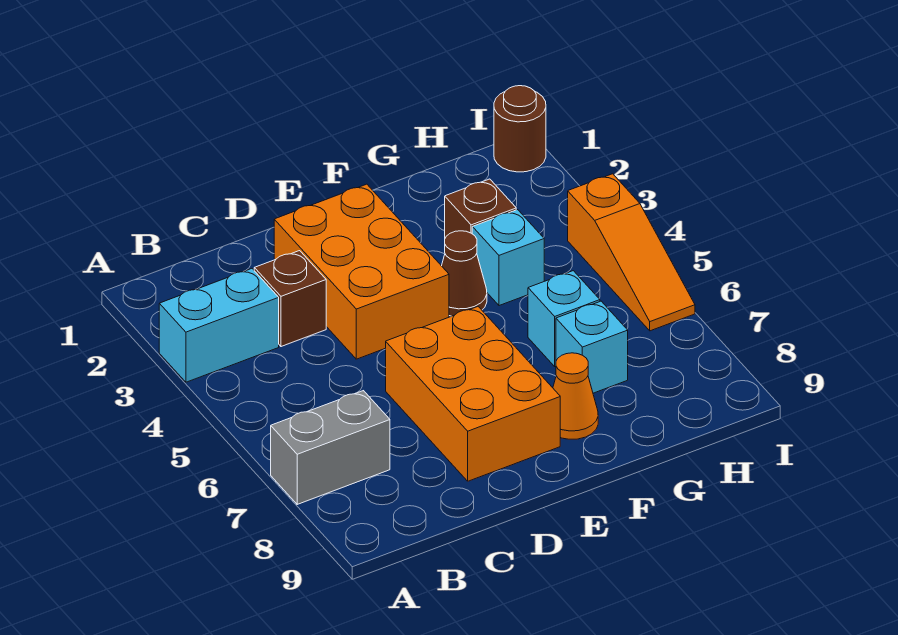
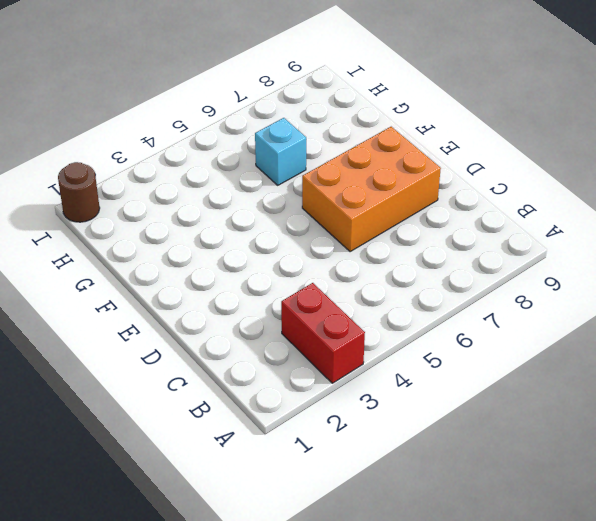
red brick A3:B3 level 1 -> cyan brick A3:B3 level 1
none -> grey brick A7:B7 level 1
none -> brown brick C3 level 1
none -> orange brick D2:E4 level 1

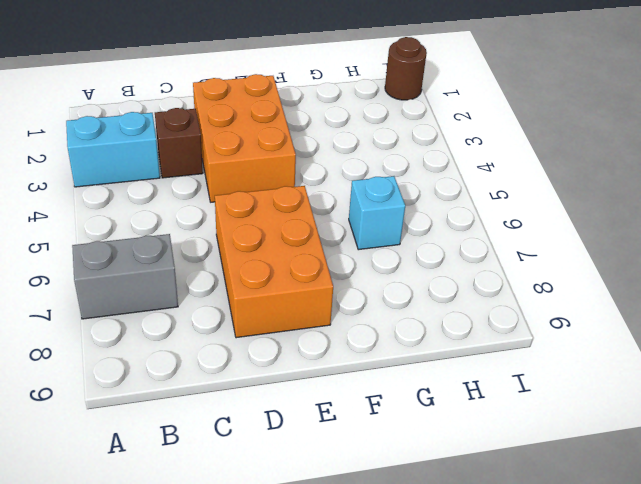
none -> brown cone F4 level 1
none -> orange cone F8 level 1
none -> brown brick G3 level 1

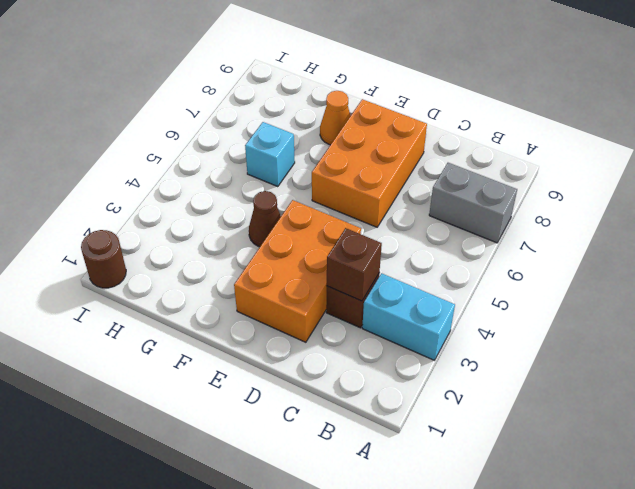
brown brick C3 level 2 -> brown brick G3 level 1
none -> cyan brick G4 level 1
none -> cyan brick G7 level 1
none -> orange slope I4:I6 level 1 top 4

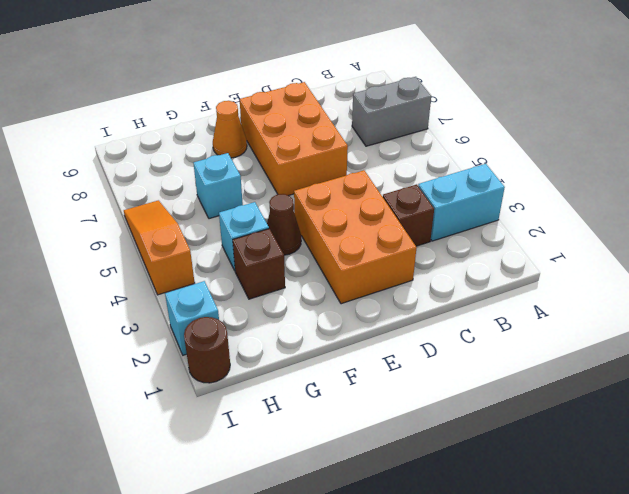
cyan brick I2 level 1 -> cyan brick G7 level 1

